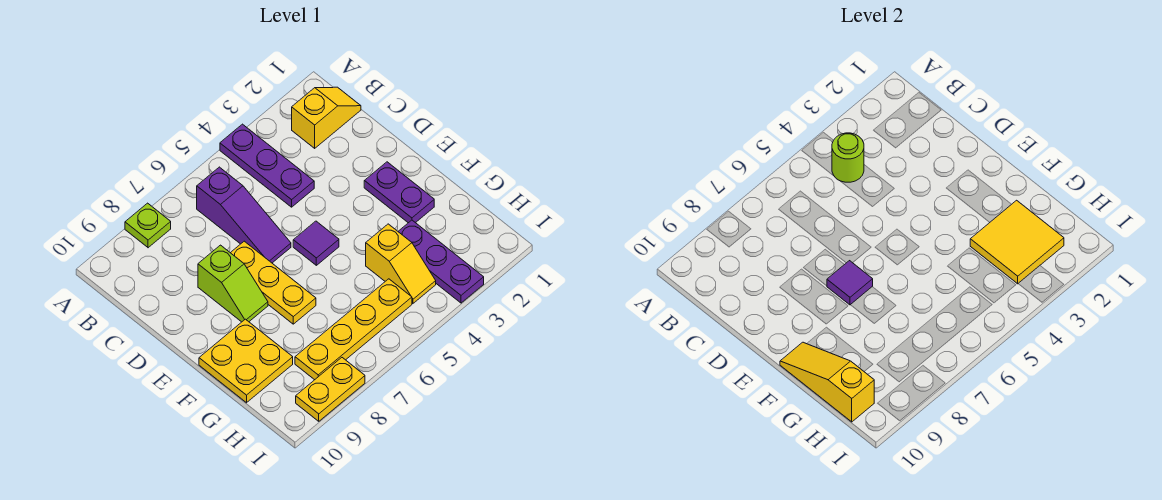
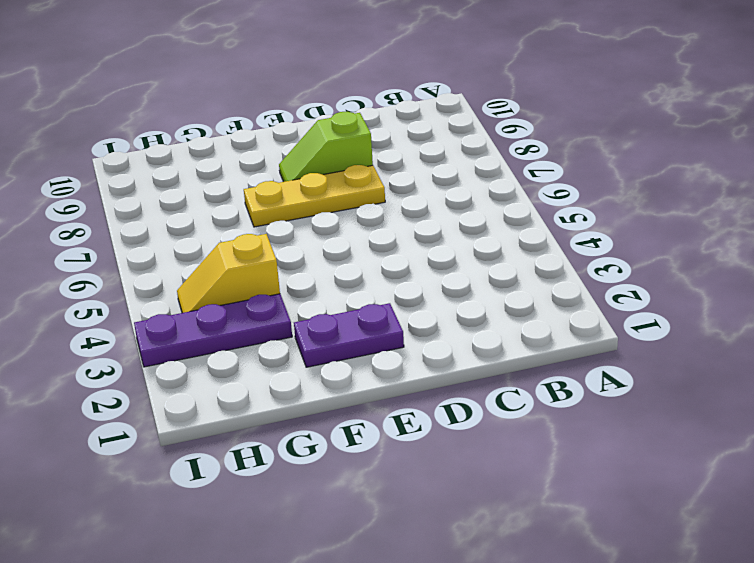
none -> purple plate A4:C4 level 1
none -> lime plate A8 level 1
none -> yellow slope B1:B2 level 1 top 2

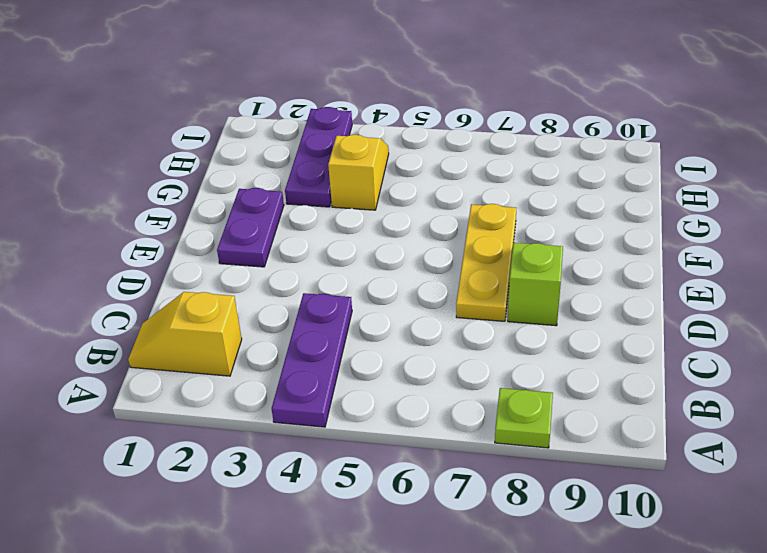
none -> purple slope B6:D6 level 1 top B
none -> purple tile E5 level 1
none -> yellow plate F9:G10 level 1

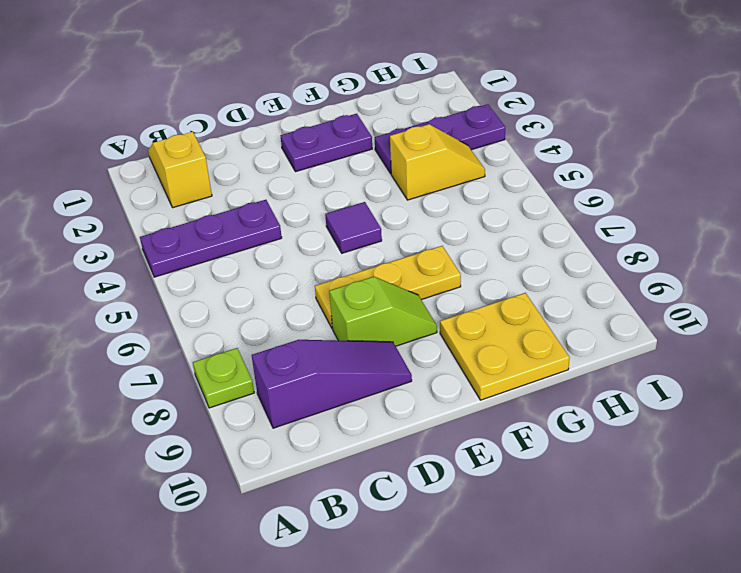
purple slope B9:D9 level 1 top B -> purple slope B6:D6 level 1 top B
none -> yellow plate H5:H8 level 1
none -> yellow plate I8:I9 level 1
none -> lime round brick B4 level 2

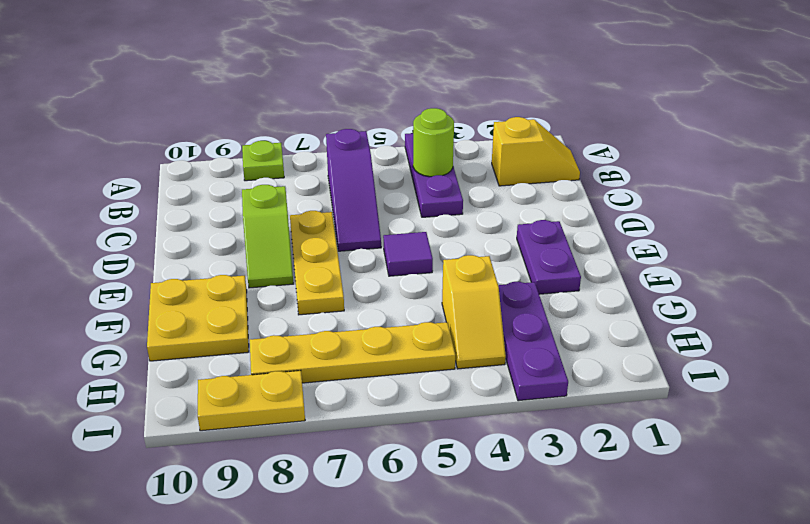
none -> purple tile E7 level 2
none -> yellow slope F10:H10 level 2 top H
none -> yellow tile G2:H3 level 2

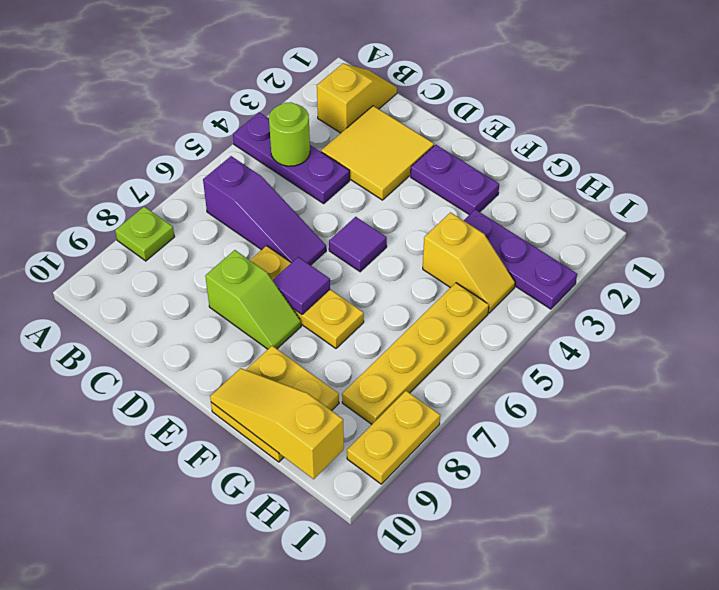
yellow tile C2:D3 level 1 -> yellow tile G2:H3 level 2

